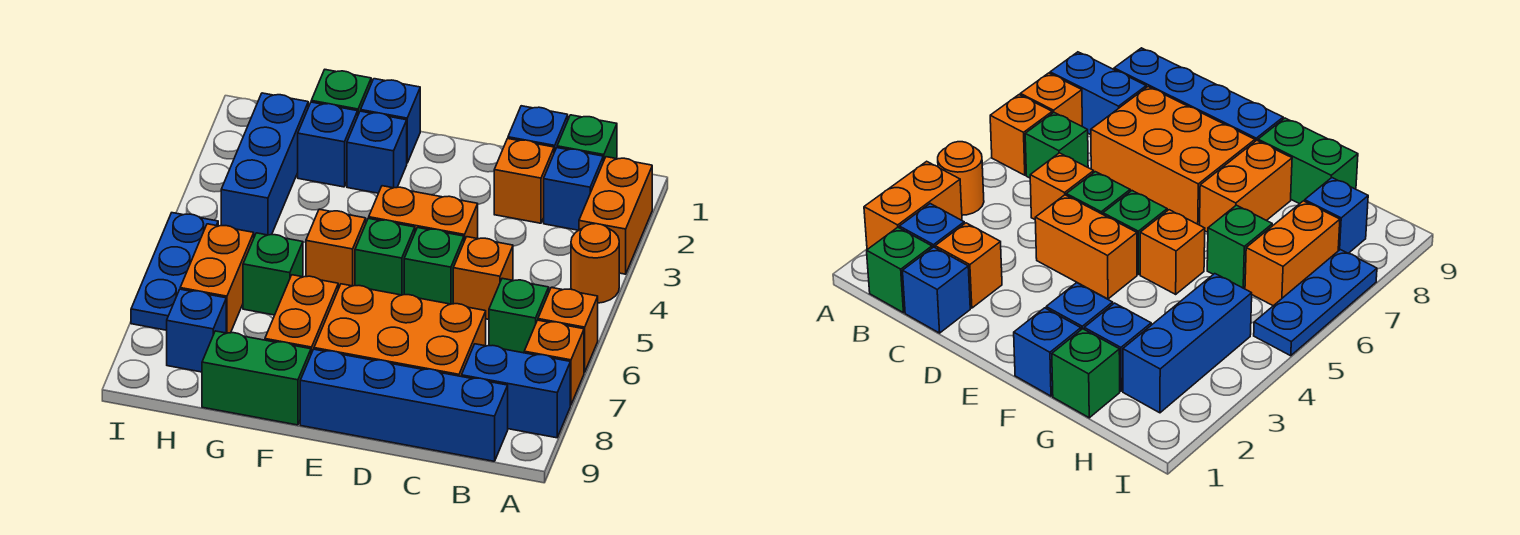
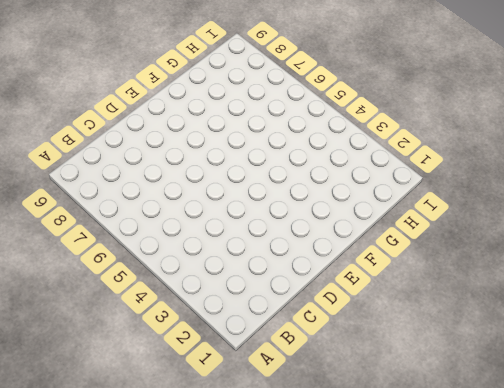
none -> orange brick A2:A3 level 1
none -> orange round brick A4 level 1
none -> orange brick A6 level 1

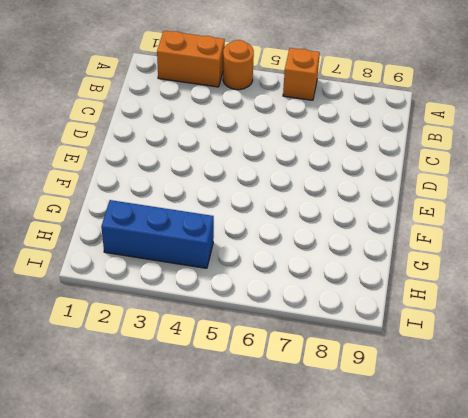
none -> orange brick A7 level 1
none -> blue brick A8:B8 level 1
none -> green brick B1 level 1

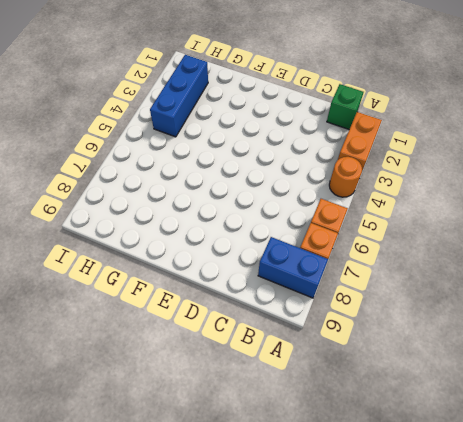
none -> blue brick B2 level 1
none -> green brick B6 level 1
none -> blue brick B9:E9 level 1

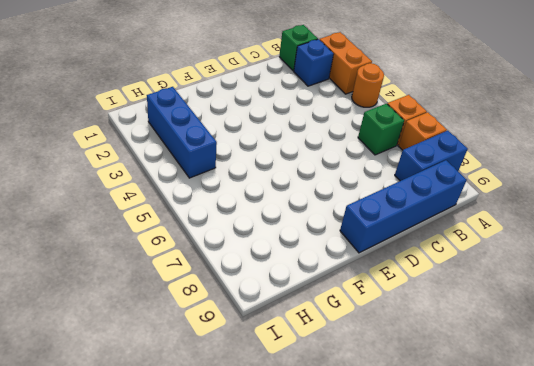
none -> blue brick C1 level 1
none -> orange brick C2 level 1
none -> orange brick C5 level 1

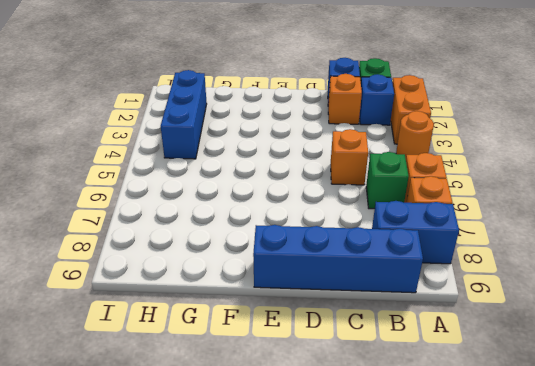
none -> orange brick C7:E8 level 1
none -> orange brick D4:E4 level 1
none -> green brick D5 level 1

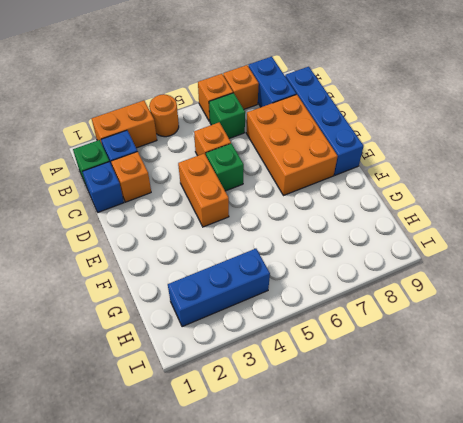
none -> green brick E5 level 1
none -> blue brick F1 level 1
none -> blue brick F2 level 1

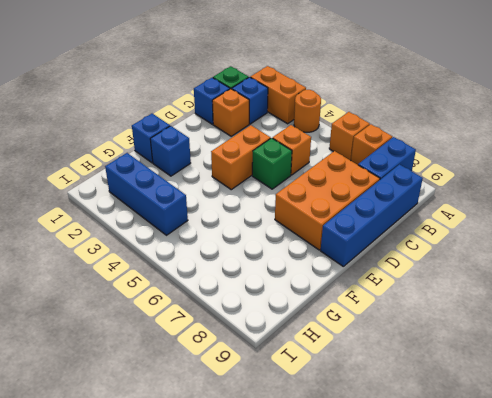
none -> green brick B6 level 1
none -> green brick E5 level 1
none -> orange brick F5 level 1

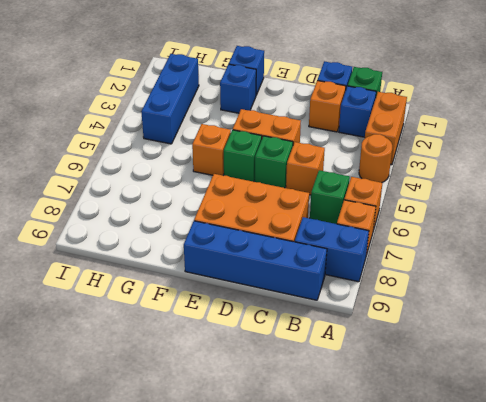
none -> orange brick F7:F8 level 1
none -> green brick F9:G9 level 1
none -> green brick G1 level 1

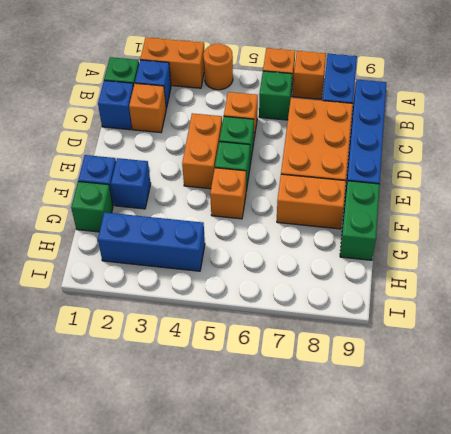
none -> blue brick G2 level 1
none -> green brick G6 level 1
none -> orange brick H6:H7 level 1

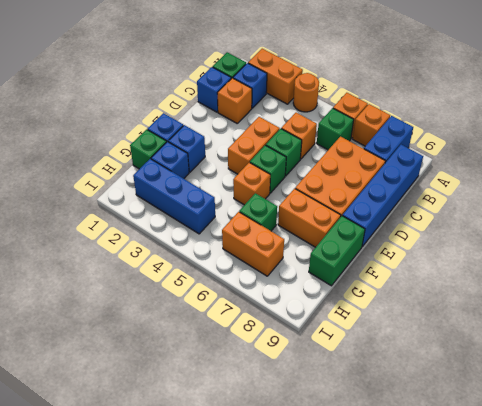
none -> blue brick H8 level 1
none -> blue plate I5:I7 level 1

